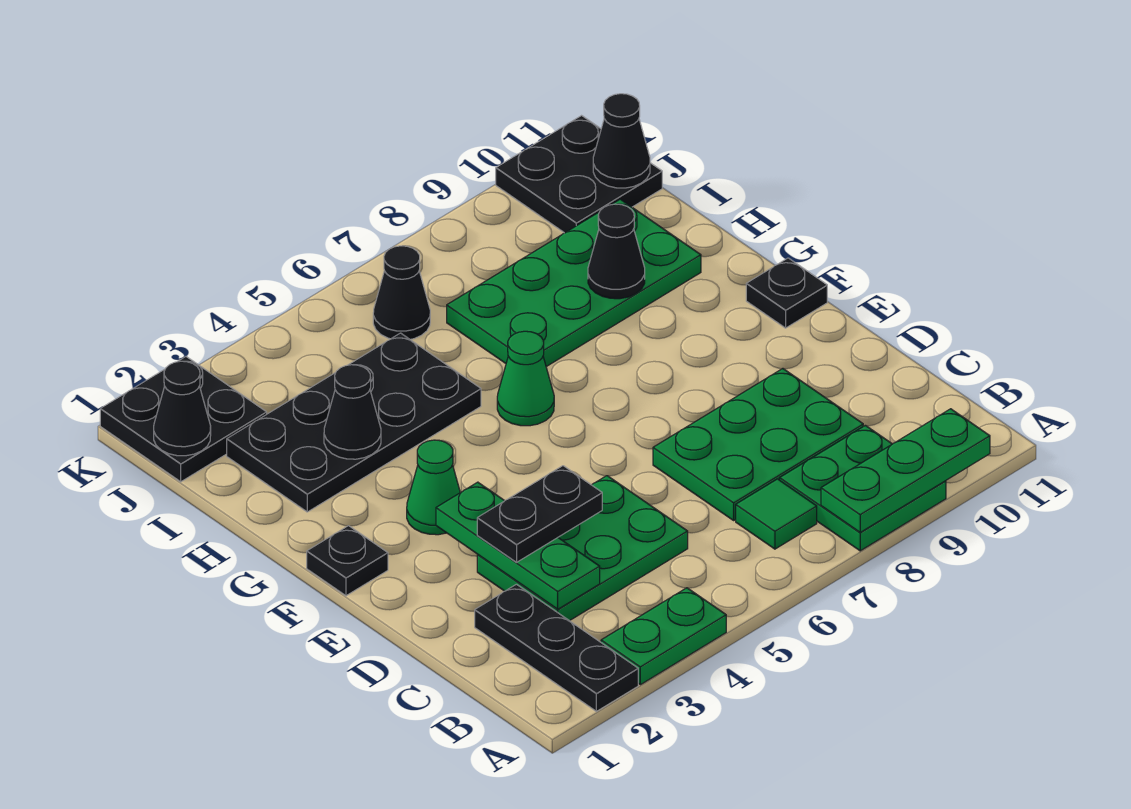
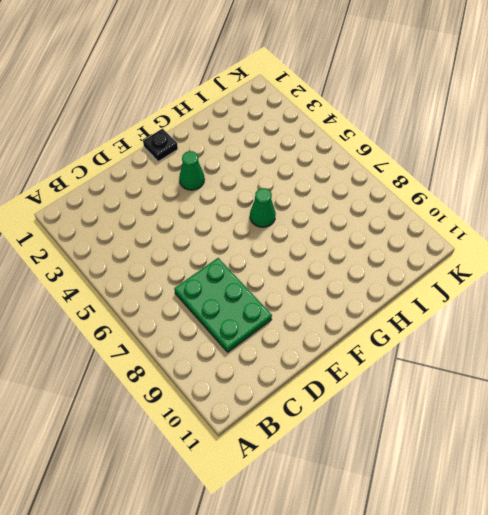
none -> black plate A2:C2 level 1
none -> green plate A3:A4 level 1
none -> green plate A8:B9 level 1

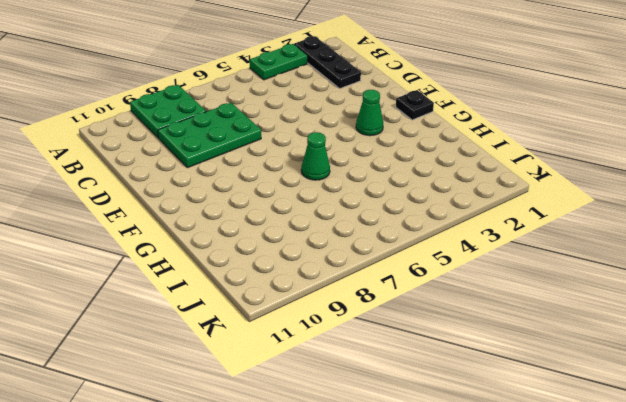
none -> green tile B7 level 1
none -> green plate C3:D5 level 1
none -> black plate F11 level 1

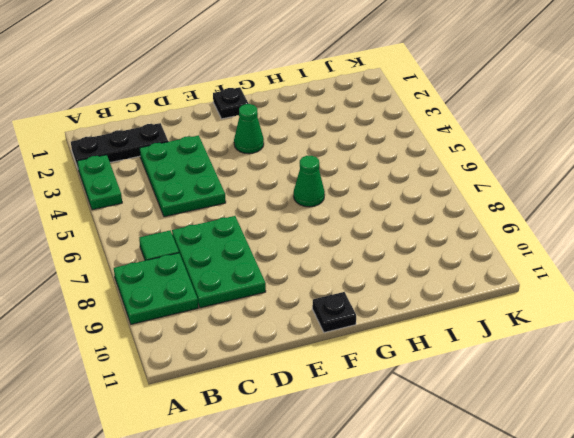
none -> black plate H2:I5 level 1
none -> green plate H7:I10 level 1
none -> black plate J1:K2 level 1

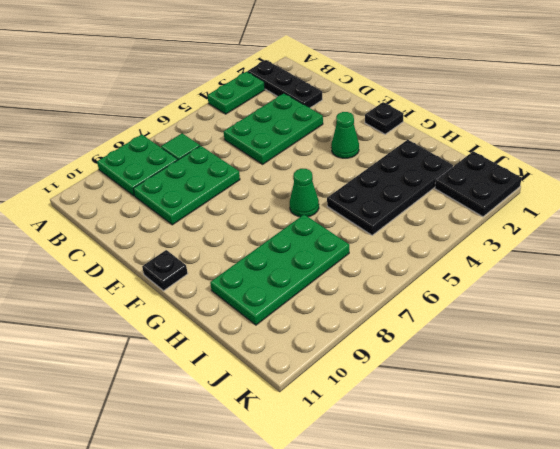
none -> black cone J6 level 1
none -> black plate J10:K11 level 1
none -> green plate A8:A10 level 2

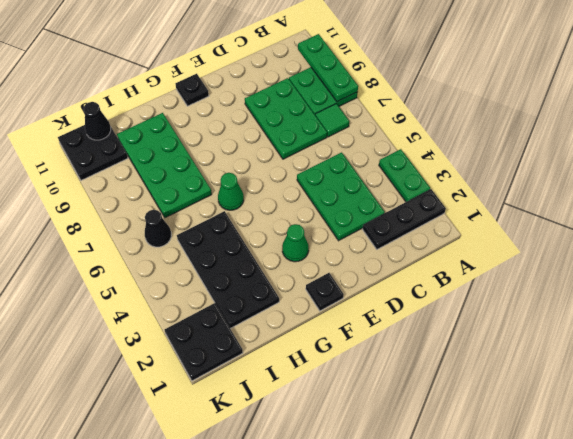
none -> green plate C3:E3 level 2
none -> black cone H3 level 2
none -> black cone H9 level 2

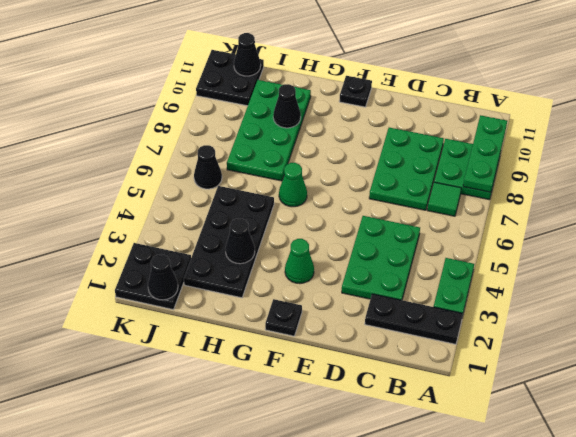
none -> green plate C3:E3 level 2
none -> black plate D3:D4 level 3

